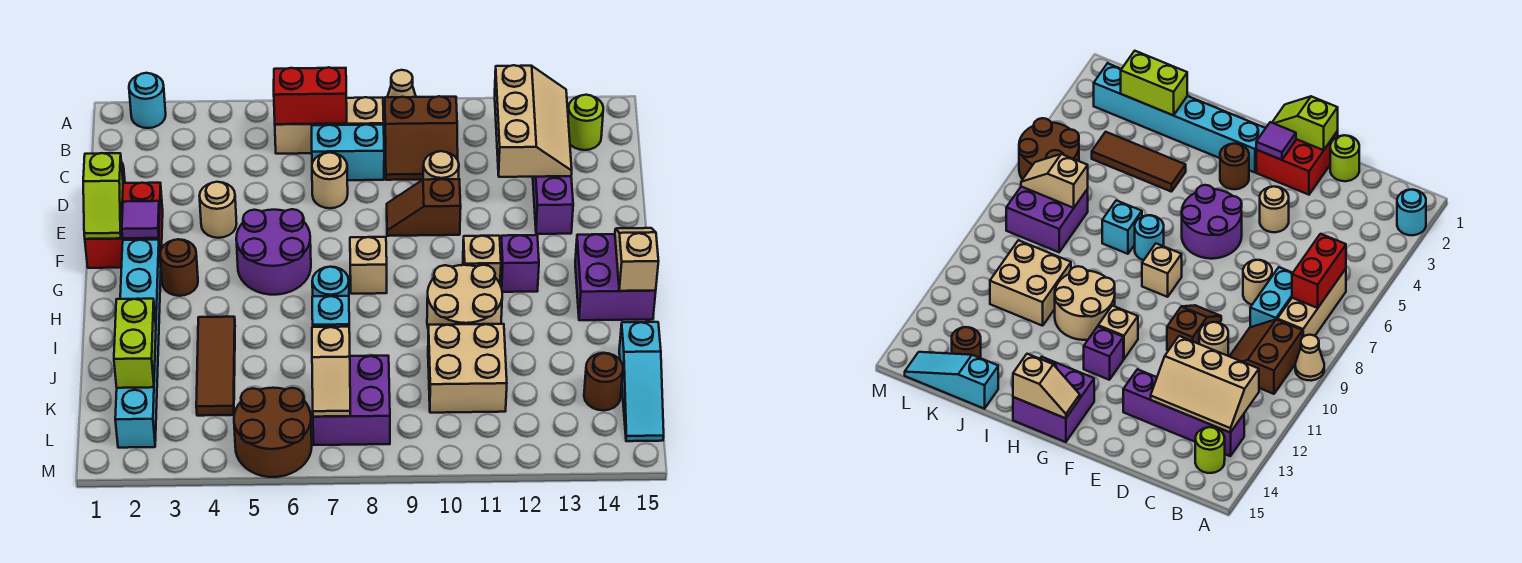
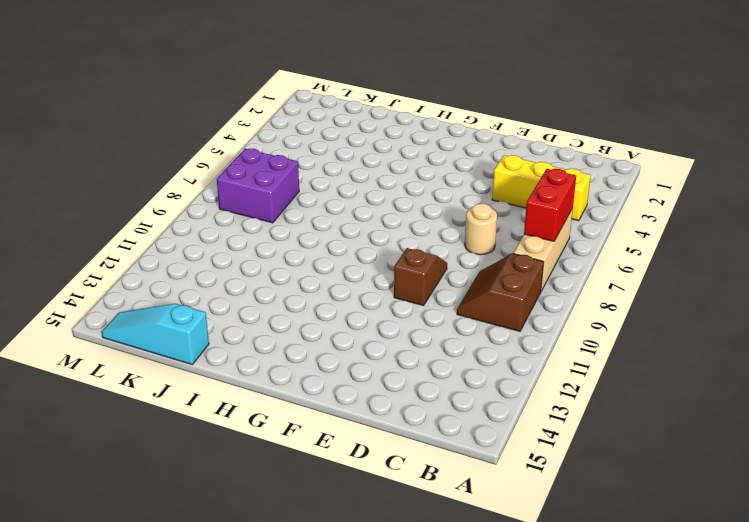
yellow brick B4:D4 level 1 -> none
none -> cyan round brick A2 level 1
none -> tan cone A9 level 1
none -> purple brick B13:E13 level 1
none -> lime round brick B14 level 1

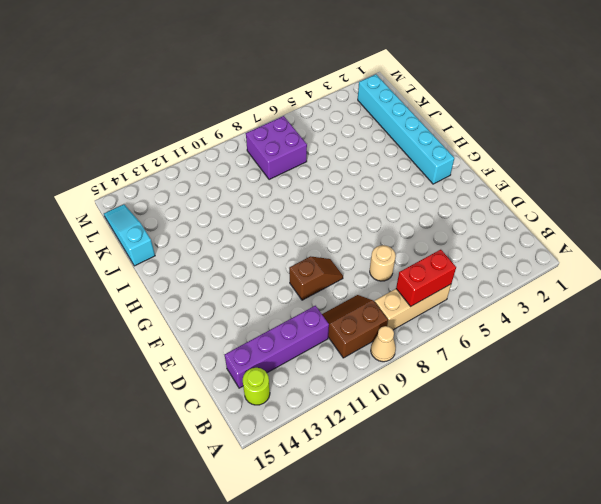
purple brick C11:C14 level 1 -> purple brick B13:E13 level 1
none -> cyan round brick A2 level 1
none -> cyan brick C7:C8 level 1
none -> lime round brick D1 level 1
none -> tan round brick D10 level 1

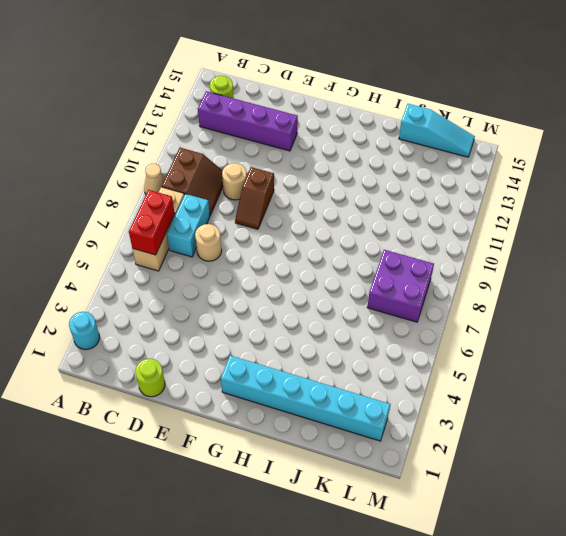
none -> red brick E1:F2 level 1
none -> tan round brick E4 level 1
none -> purple round brick F5:G6 level 1
none -> brown round brick G3 level 1

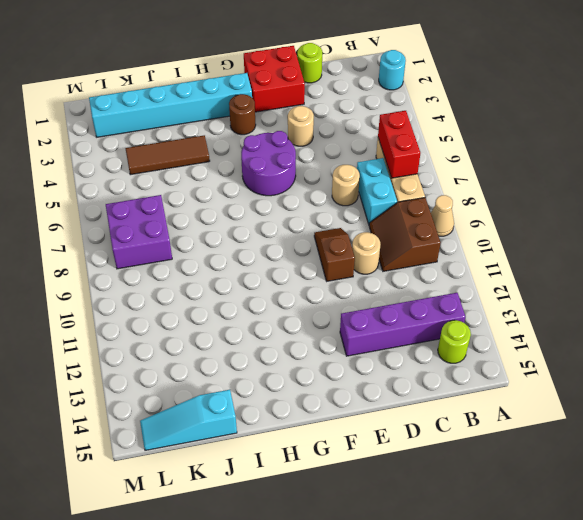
none -> tan brick G8 level 1
none -> tan brick G11 level 1
none -> purple brick G12 level 1
none -> purple brick G14:H15 level 1

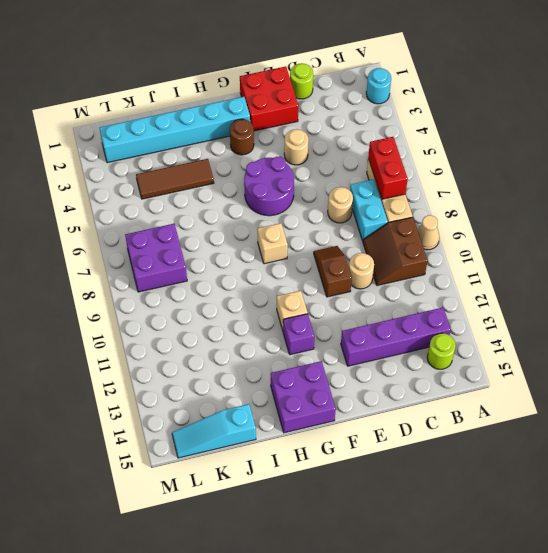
none -> cyan round brick H7 level 1
none -> tan round brick H10:I11 level 1
none -> cyan brick I7 level 1
none -> tan brick J10:K11 level 1

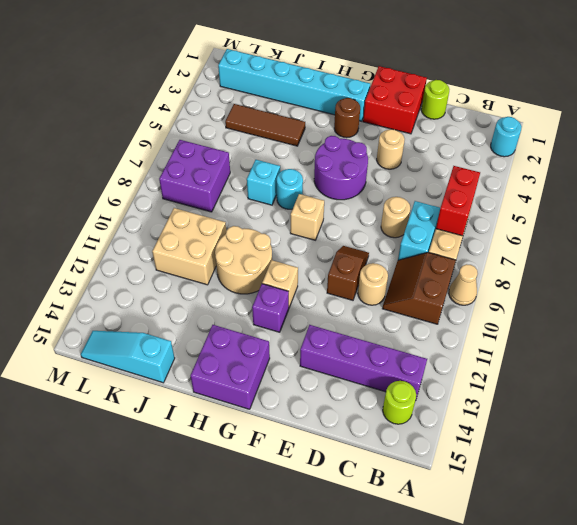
none -> brown round brick K14 level 1
none -> brown round brick L5:M6 level 1
none -> tan slope B12:D13 level 2 top 12
none -> lime slope E1:F1 level 2 top E

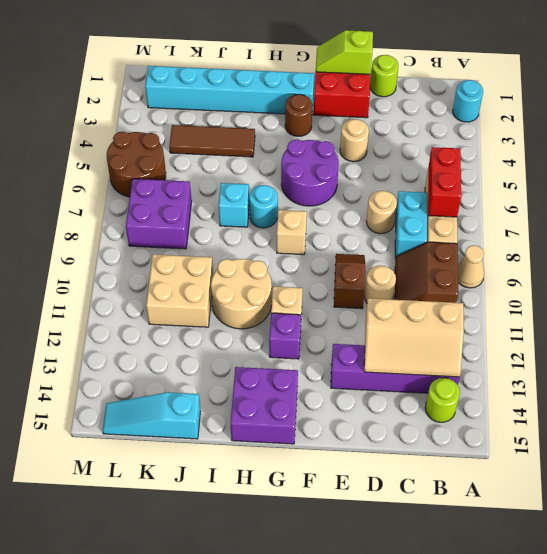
none -> brown round brick K14 level 1
none -> purple tile F2 level 2
none -> tan slope G15:H15 level 2 top H
none -> lime brick J2:K2 level 2

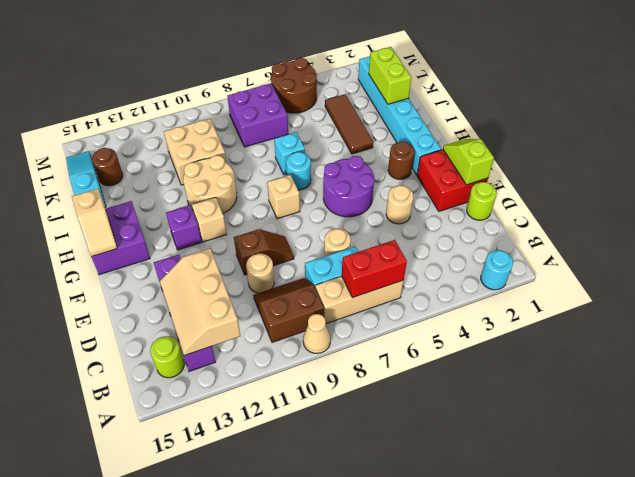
none -> purple tile F2 level 2
none -> tan slope K7:L7 level 2 top K

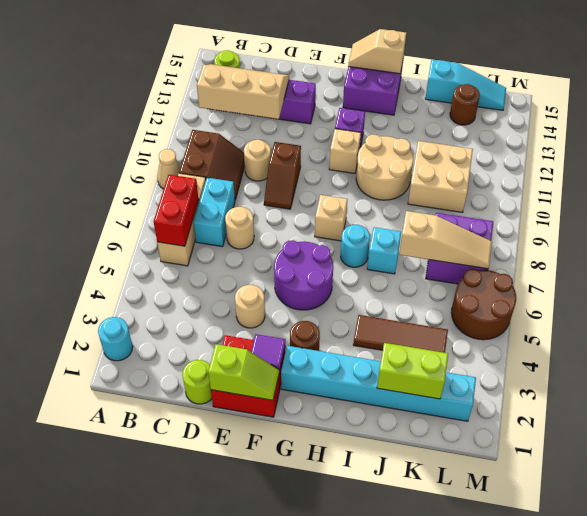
tan slope J7:L7 level 2 top J -> tan slope K7:L7 level 2 top K

